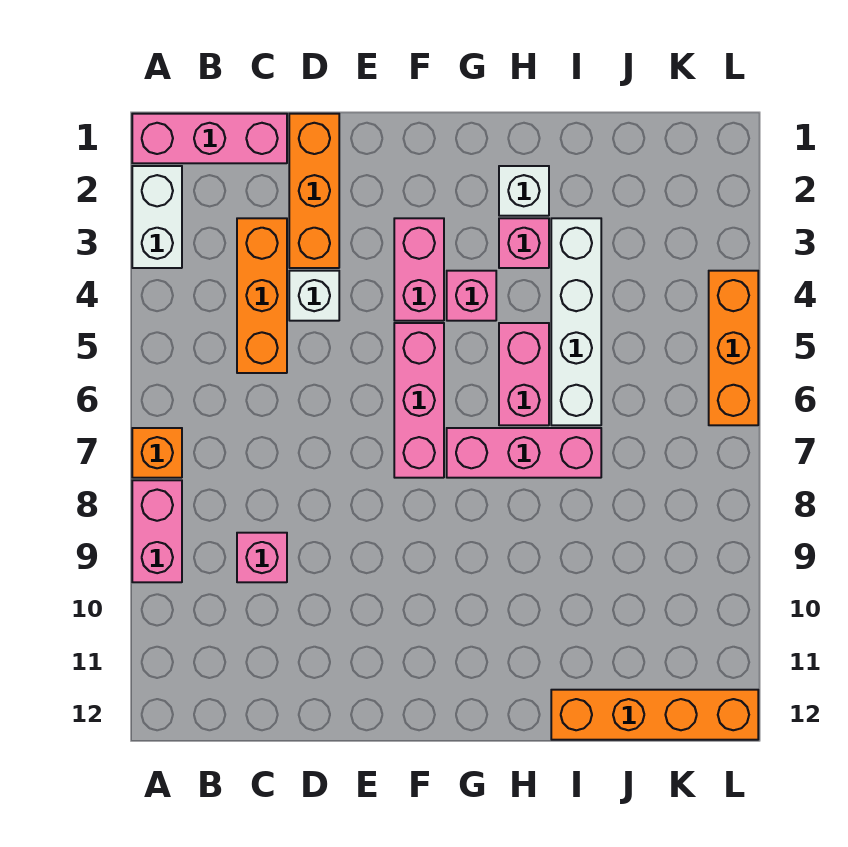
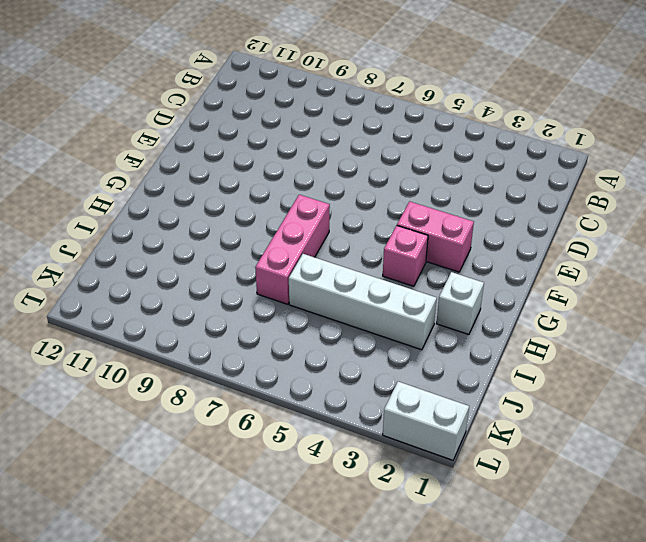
white brick L1:L2 level 1 -> white brick A2:A3 level 1
none -> pink brick A1:C1 level 1
none -> orange brick A7 level 1
none -> pink brick A8:A9 level 1

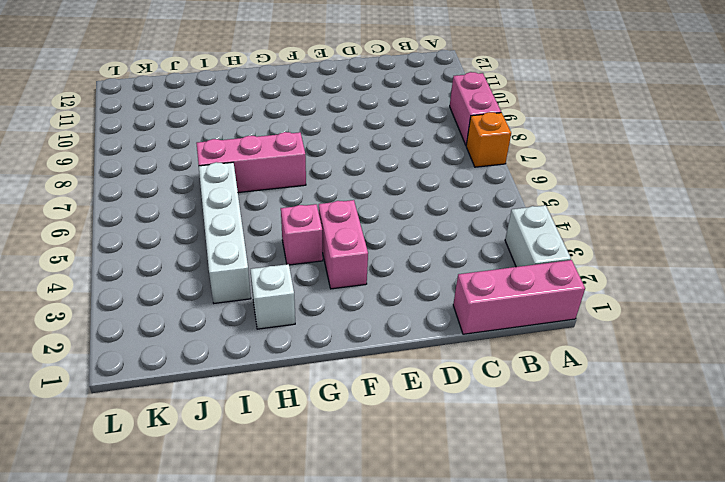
none -> orange brick C3:C5 level 1
none -> pink brick C9 level 1
none -> orange brick D1:D3 level 1

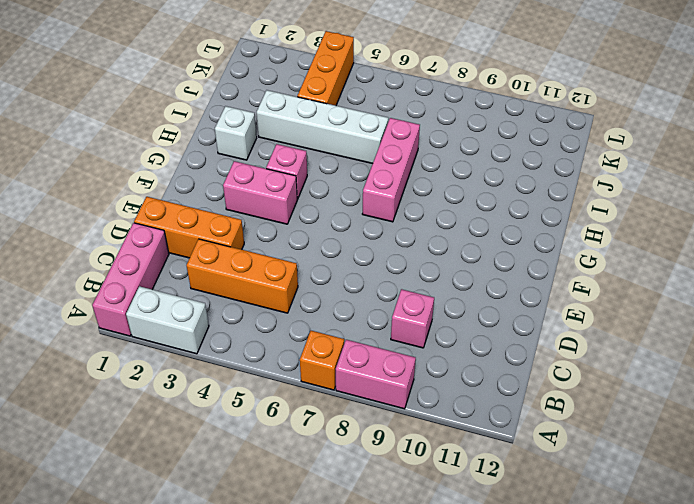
orange brick J4:L4 level 1 -> orange brick L4:L6 level 1
none -> white brick D4 level 1
none -> pink brick F5:F7 level 1
none -> pink brick H3 level 1

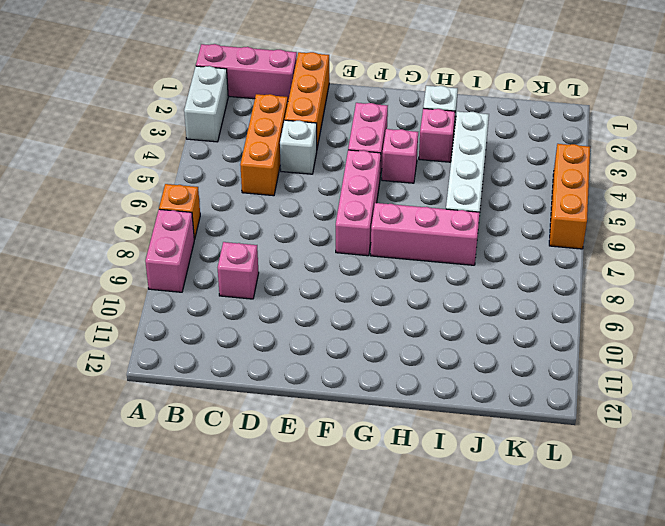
none -> pink brick H5:H6 level 1
none -> orange brick I12:L12 level 1

